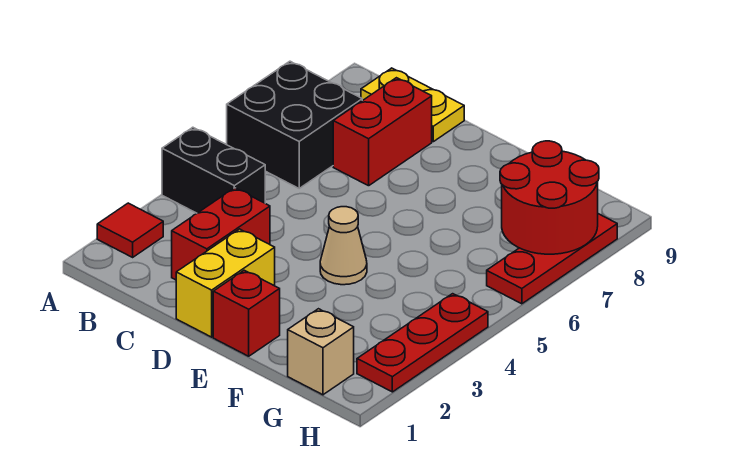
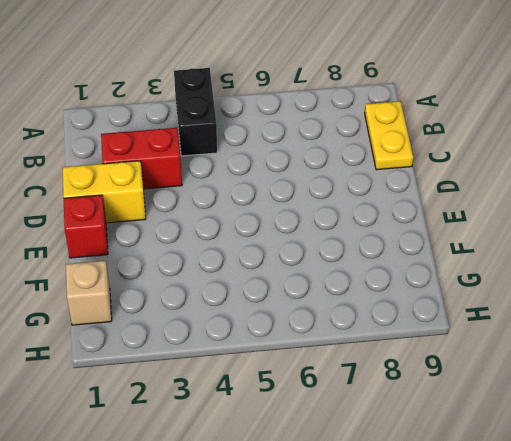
none -> red tile A2 level 1
none -> black brick A6:B7 level 1
none -> red brick C7:C8 level 1

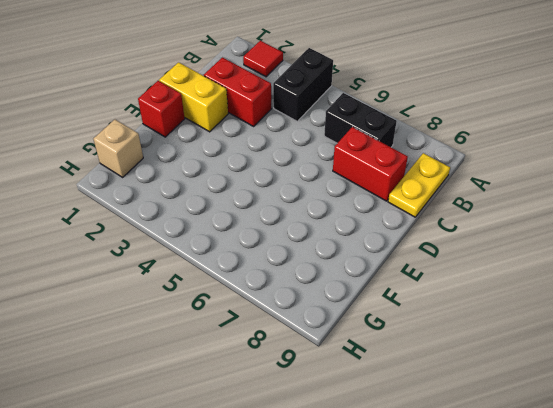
black brick B6:B7 level 1 -> black brick A6:B7 level 1
none -> tan cone E4 level 1
none -> red plate H2:H4 level 1
none -> red plate H6:H8 level 1

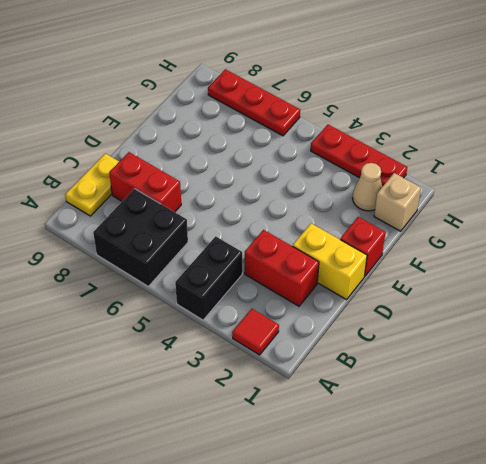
tan cone G2 level 1 -> tan cone E4 level 1
none -> red round brick G7:H8 level 2

